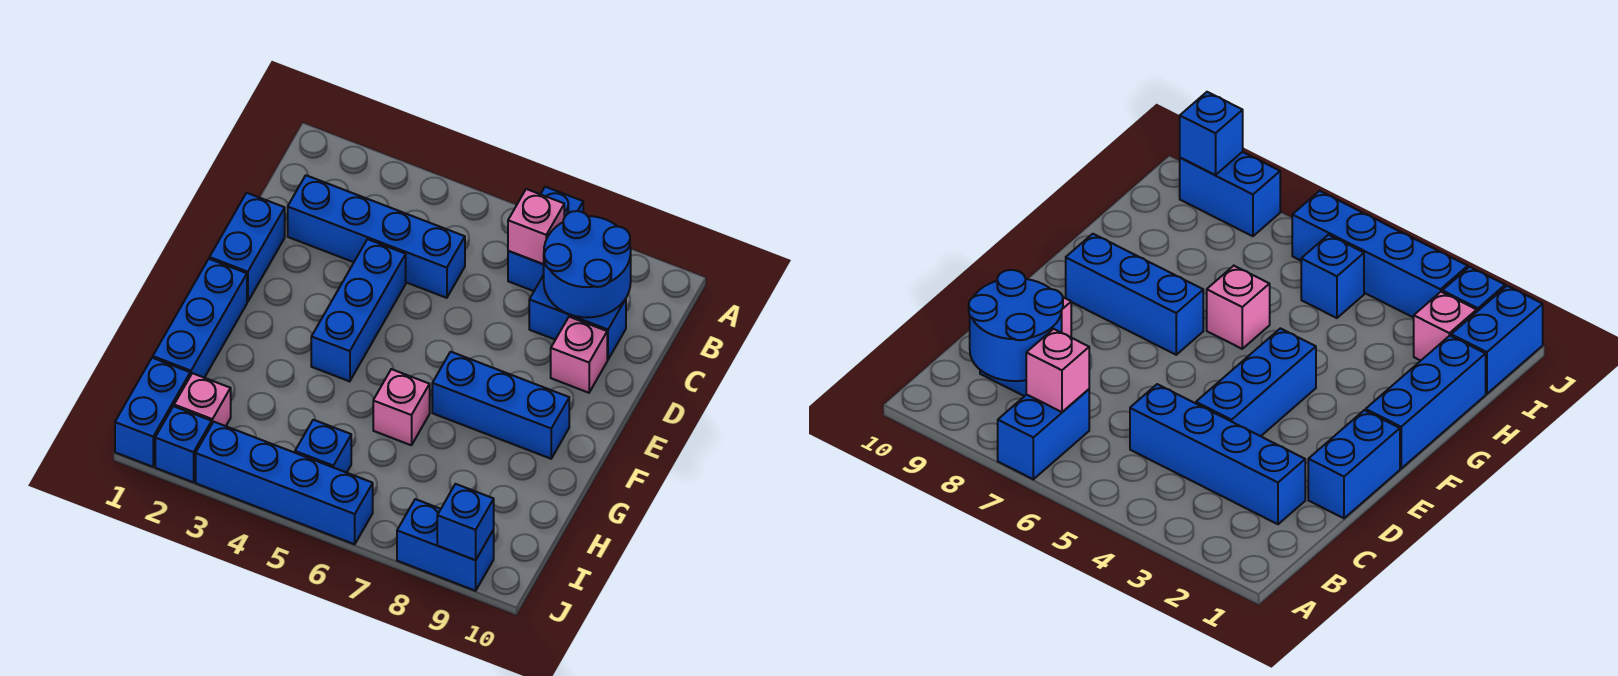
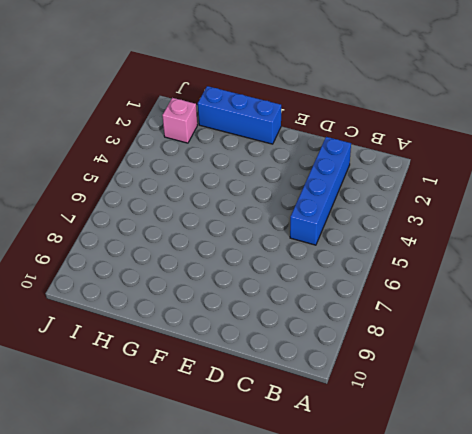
none -> blue brick A7:B7 level 1
none -> blue brick C8:C9 level 1
none -> blue brick D1:E1 level 1

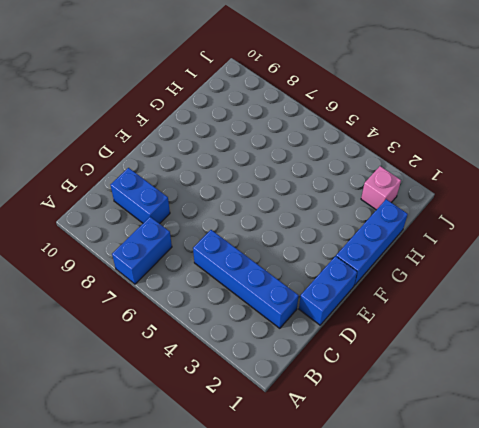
none -> blue brick D4:F4 level 1
none -> pink brick D9 level 1
none -> blue brick F7:F9 level 1

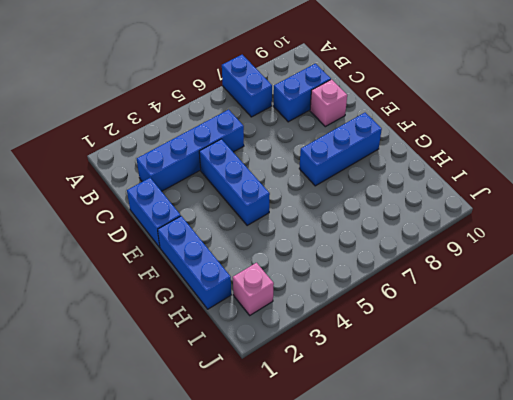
none -> pink brick G6 level 1
none -> blue brick I1:J1 level 1
none -> blue brick I5 level 1

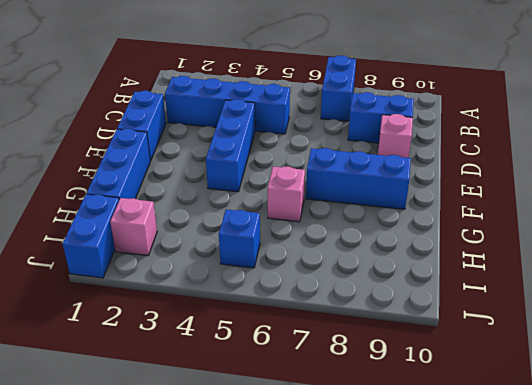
none -> blue brick J2 level 1
none -> blue brick J3:J6 level 1
none -> blue brick J8:J9 level 1

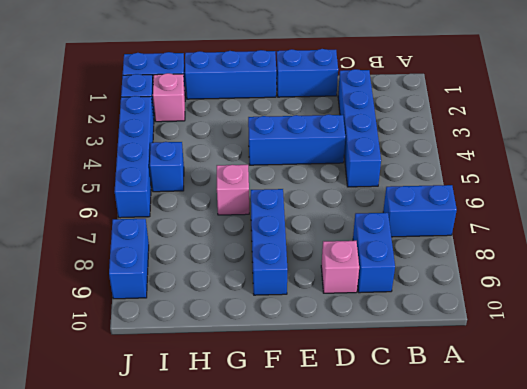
none -> pink brick B7 level 2
none -> blue round brick B8:C9 level 2
none -> blue brick J9 level 2

